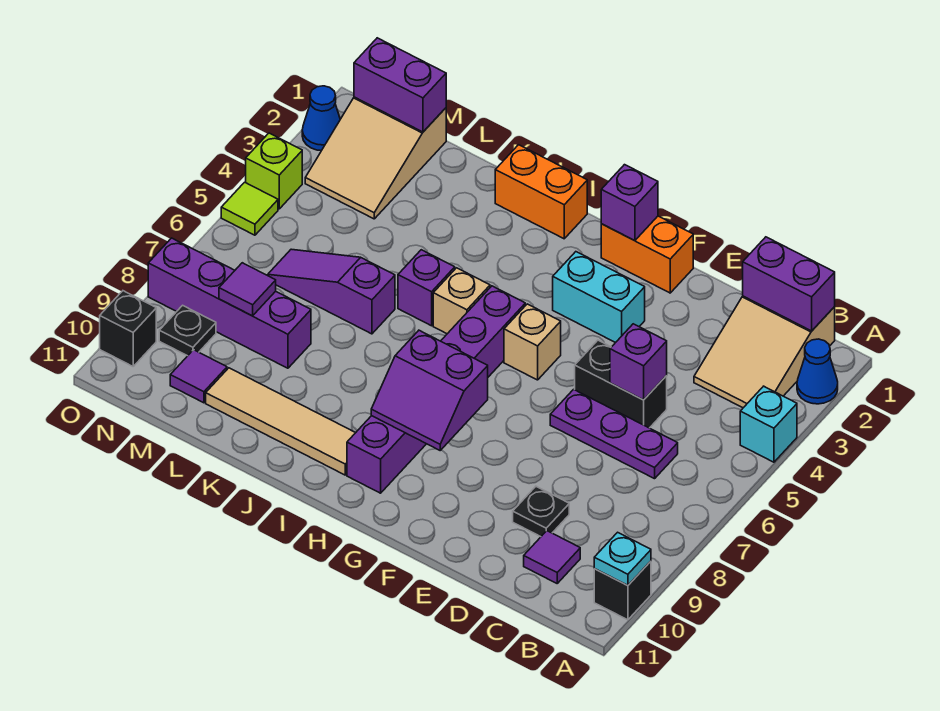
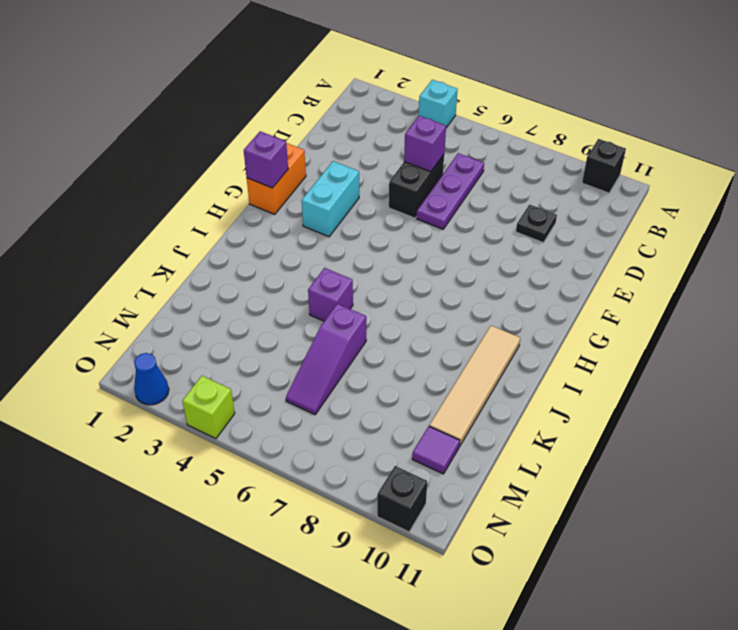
none -> blue cone A2 level 1
none -> tan slope B1:C3 level 1 top 1
none -> purple tile C10 level 1
none -> tan brick G5 level 1

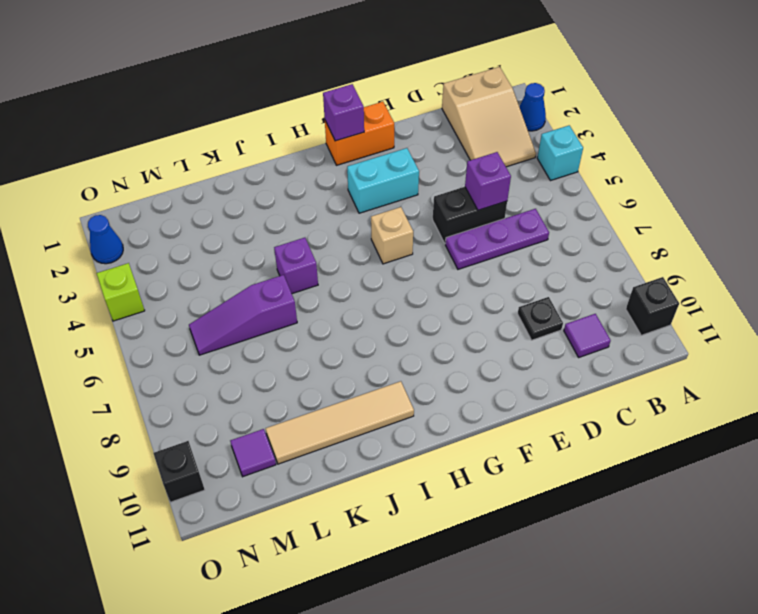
none -> purple brick H5:H10 level 1
none -> orange brick I1:J1 level 1
none -> tan brick I5 level 1
none -> purple brick L8:O8 level 1

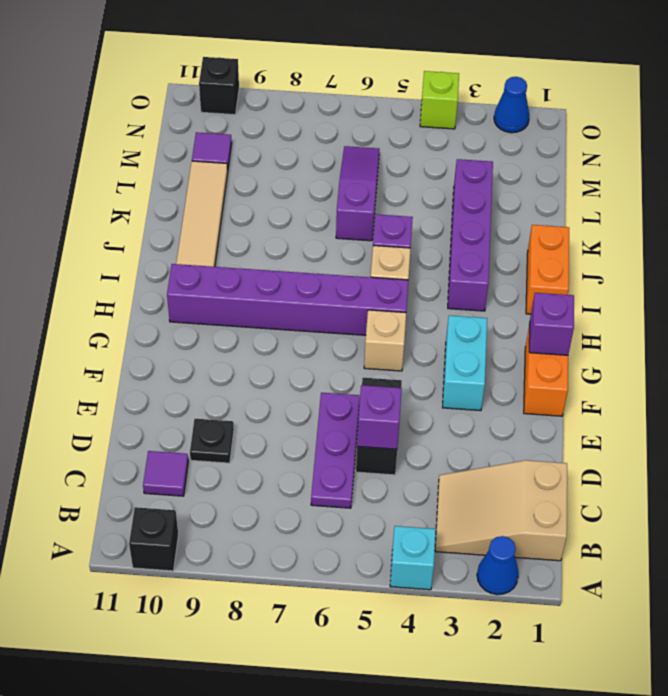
purple brick I3:L3 level 1 -> purple brick L8:O8 level 1
none -> tan slope M1:N3 level 1 top 1
none -> black plate N9 level 1
none -> lime tile O5 level 1
none -> cyan plate A10 level 2

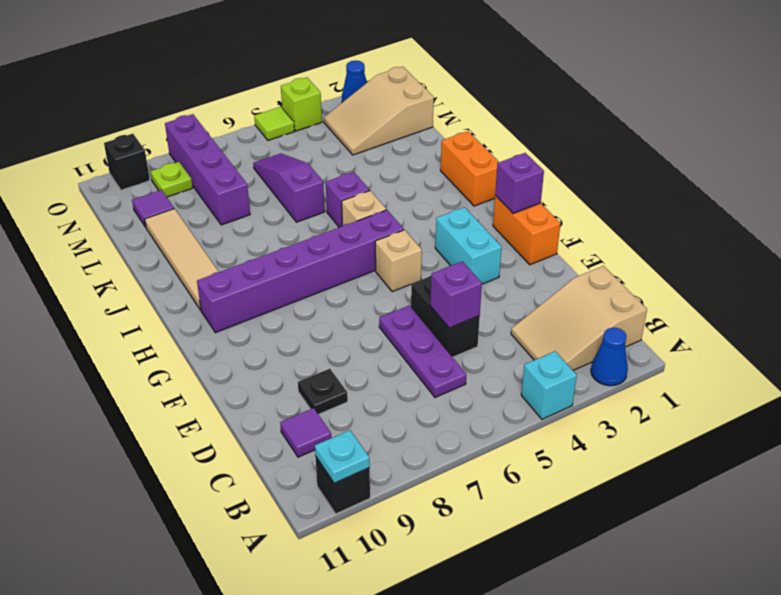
lime plate N9 level 1 -> black plate N9 level 1
none -> purple brick B1:C1 level 2
none -> purple slope G8:H9 level 2 top 8
none -> purple brick M1:N1 level 2
none -> purple tile M8 level 2

